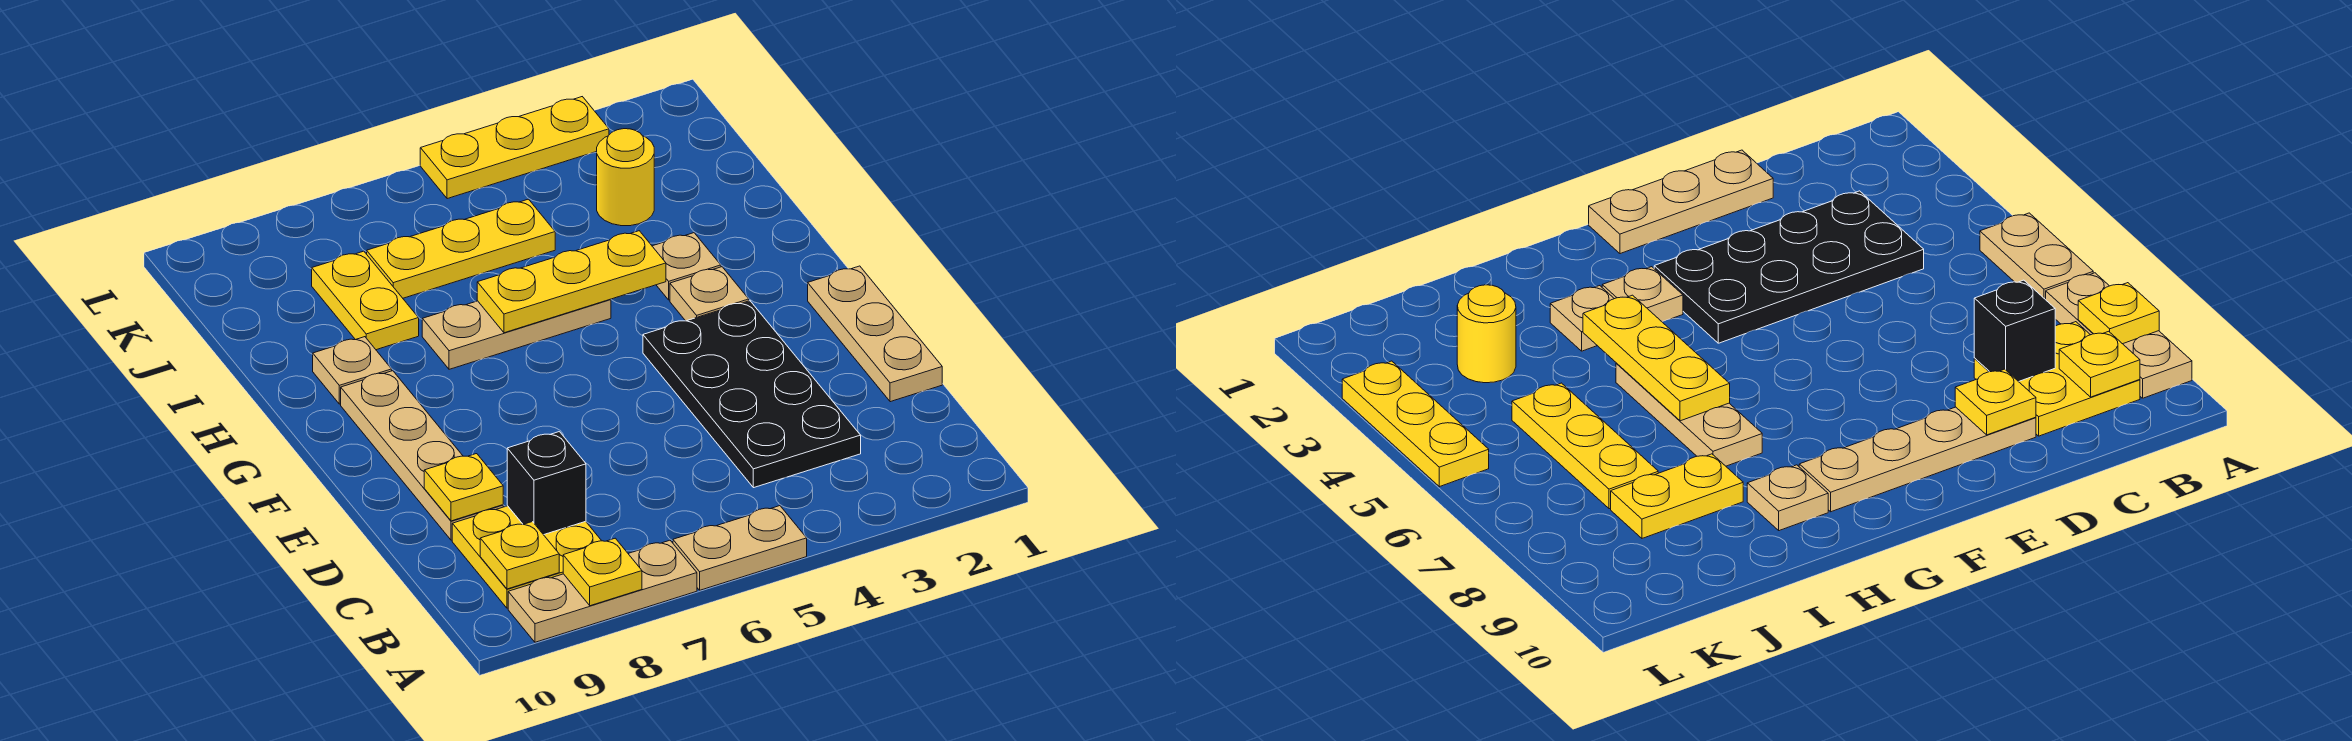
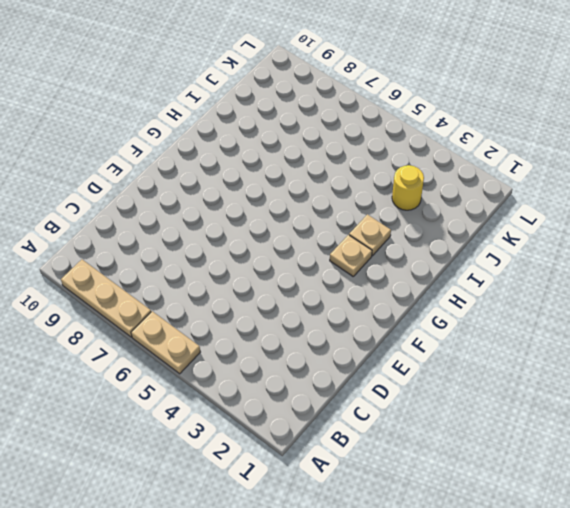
none -> yellow plate B8:C9 level 1
none -> black plate C3:F4 level 1
none -> tan plate D1:F1 level 1

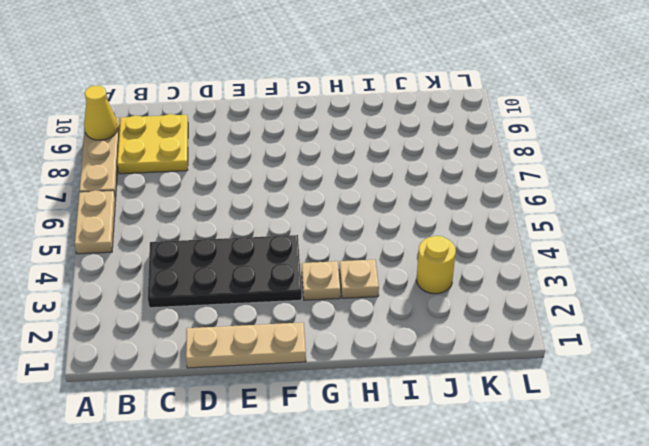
yellow cone A9 level 2 -> none
none -> tan plate D9:G9 level 1
none -> tan plate H5:H7 level 1
none -> tan plate H9 level 1

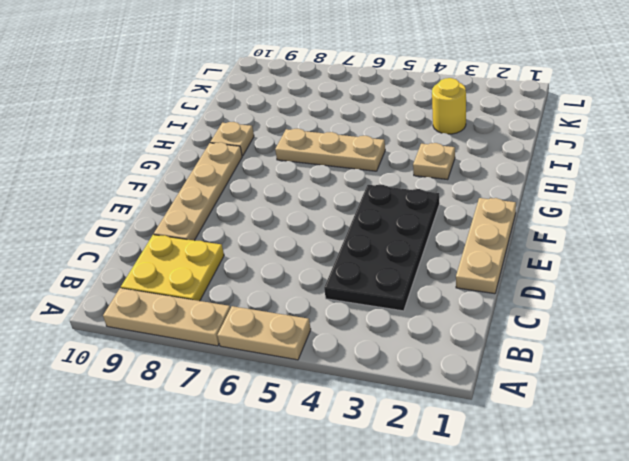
none -> tan plate G3 level 1
none -> yellow plate I8:J8 level 1
none -> yellow plate J5:J7 level 1

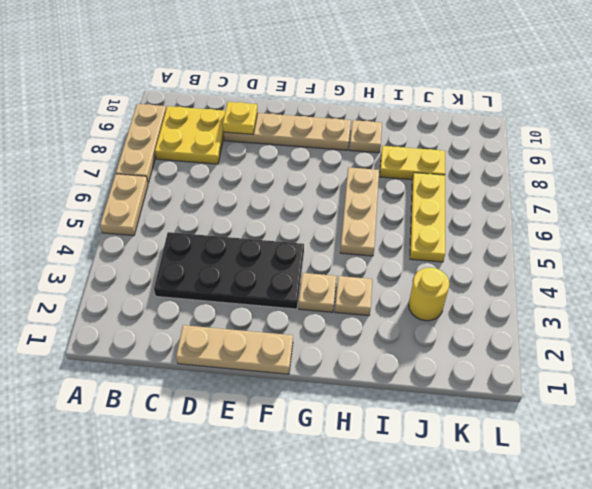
none -> yellow plate L3:L5 level 1
none -> yellow plate A8 level 2
none -> yellow plate B9 level 2

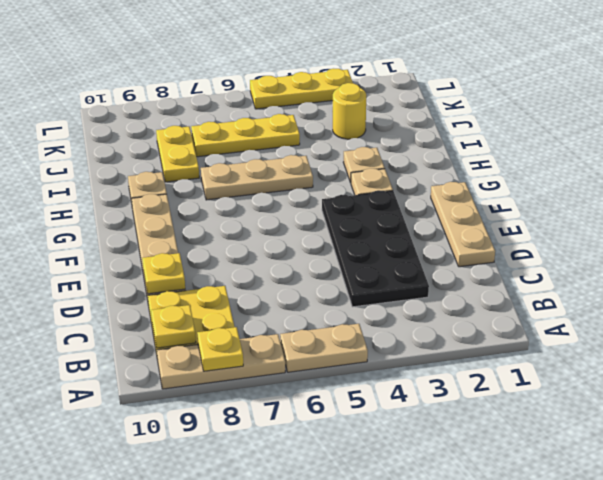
none -> black brick C8 level 2
none -> yellow plate H4:H6 level 2

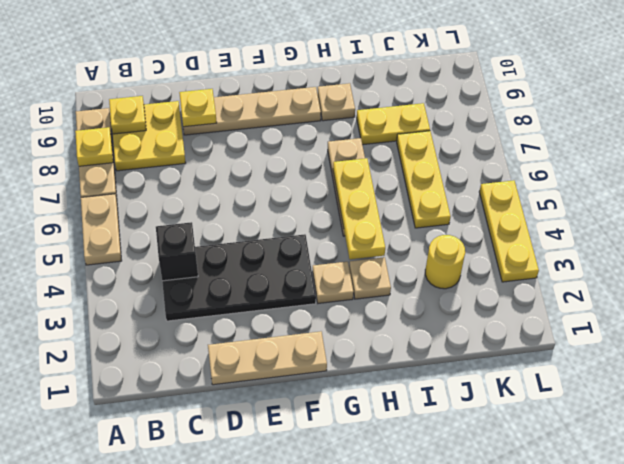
black brick C4 level 2 -> black brick C8 level 2

